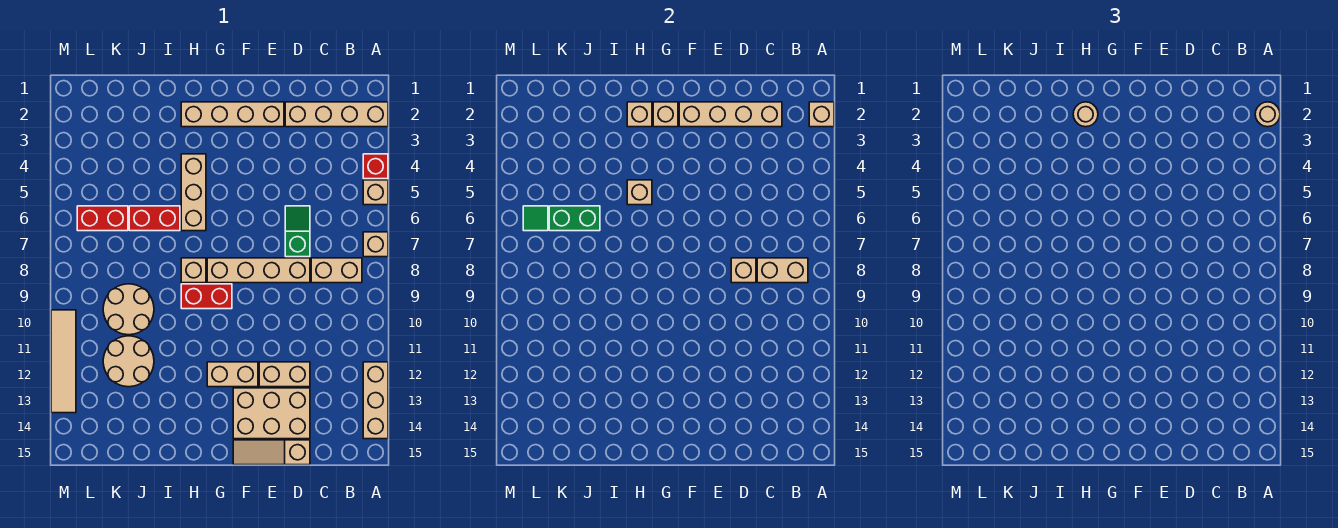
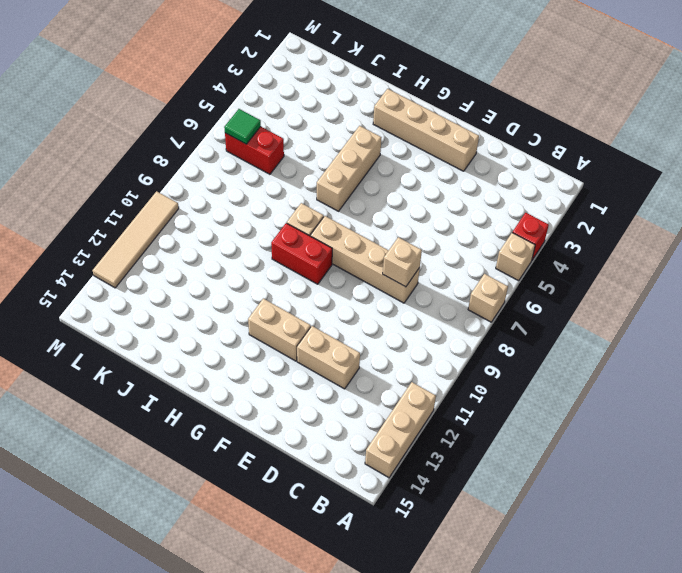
none -> tan brick A2:D2 level 1
none -> tan brick B8:C8 level 1
none -> green slope D6:D7 level 1 top 7
none -> tan brick D13:F14 level 1

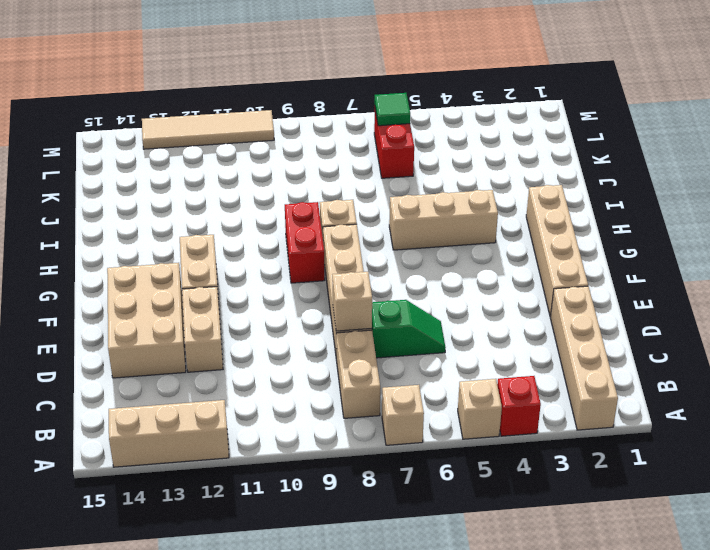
none -> tan slope D15:F15 level 1 top D
none -> red brick I6:J6 level 1
none -> tan round brick J9:K10 level 1
none -> tan round brick J11:K12 level 1

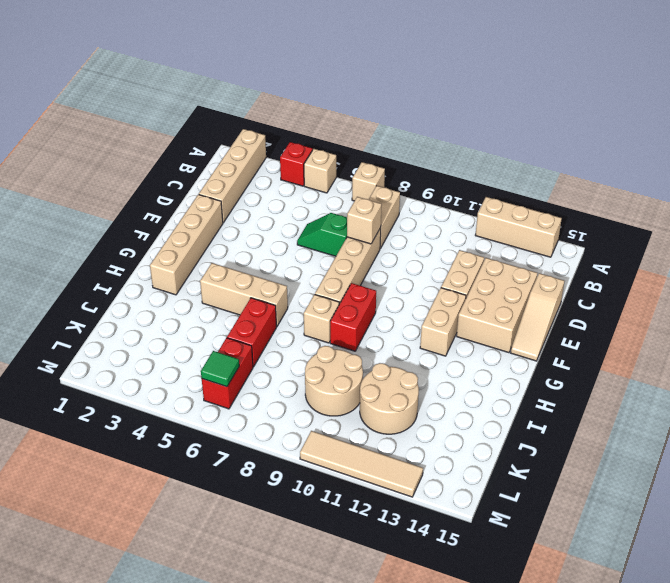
none -> tan brick A2 level 2
none -> tan brick B8:C8 level 2
none -> tan brick C2:F2 level 2
none -> tan brick G2 level 2

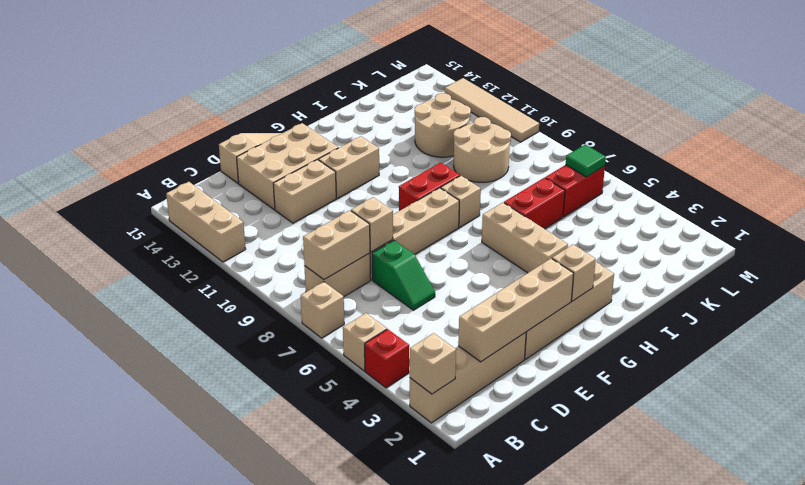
none -> tan brick H2 level 2
none -> tan brick H5 level 2
none -> green brick J6:K6 level 2
none -> tan round brick A2 level 3

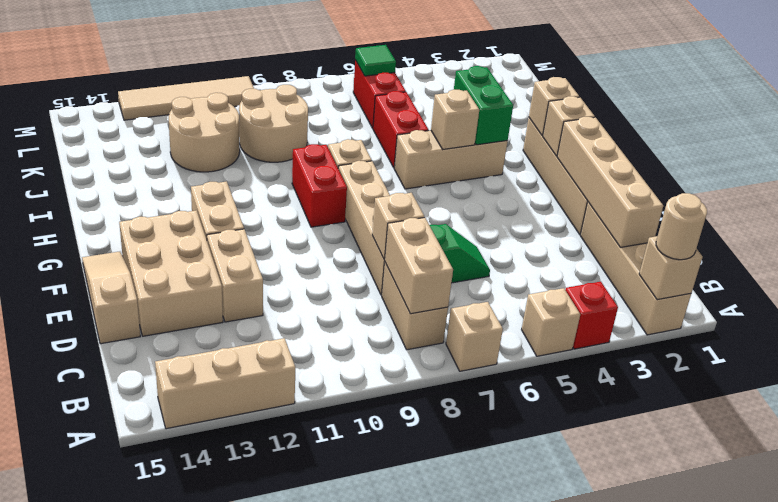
green brick H4:I4 level 2 -> green brick J6:K6 level 2
none -> tan round brick H2 level 3

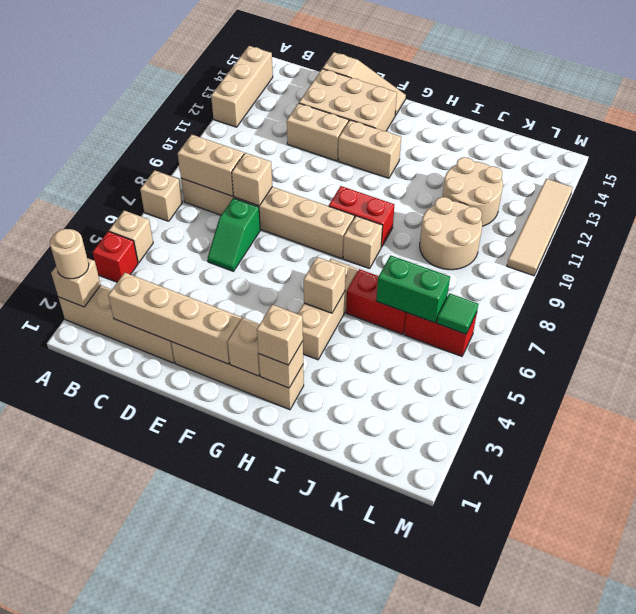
tan brick H2 level 3 -> tan round brick H2 level 3

